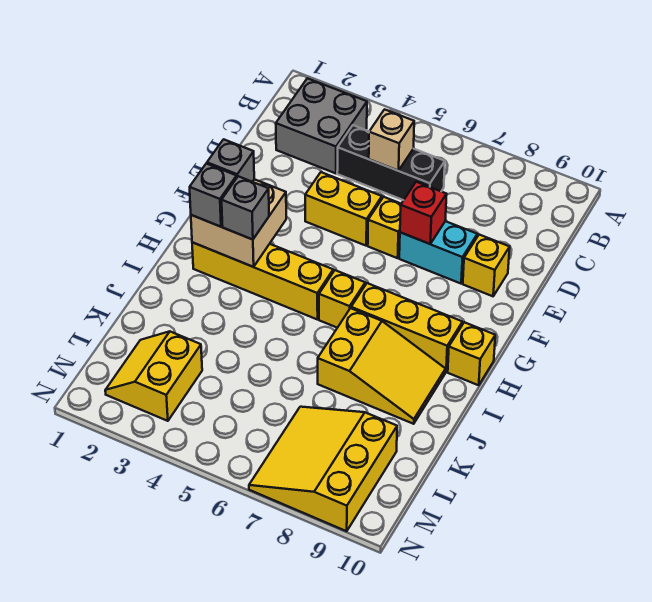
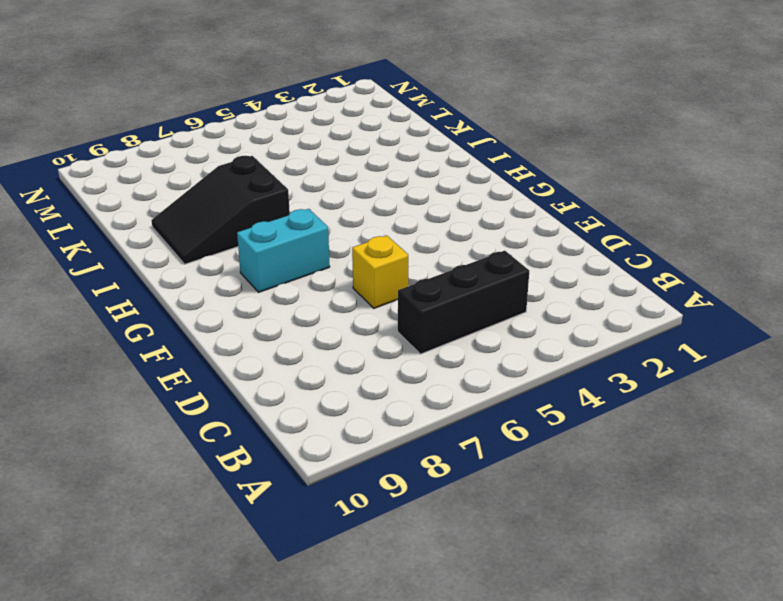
cyan brick G7:G8 level 1 -> cyan brick E7:E8 level 1
black slope I7:J9 level 1 top 7 -> yellow slope I7:J9 level 1 top 7
none -> grey brick B2:C3 level 1
none -> yellow brick E4:E5 level 1
none -> yellow brick E9 level 1

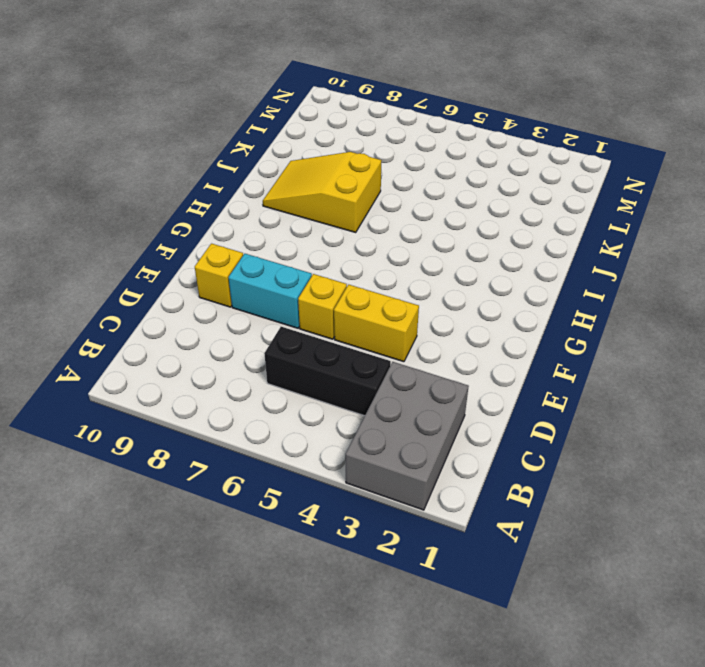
grey brick A2:C3 level 1 -> grey brick B2:C3 level 1
none -> yellow brick H2:H5 level 1
none -> yellow brick H6 level 1
none -> yellow brick H7:H9 level 1

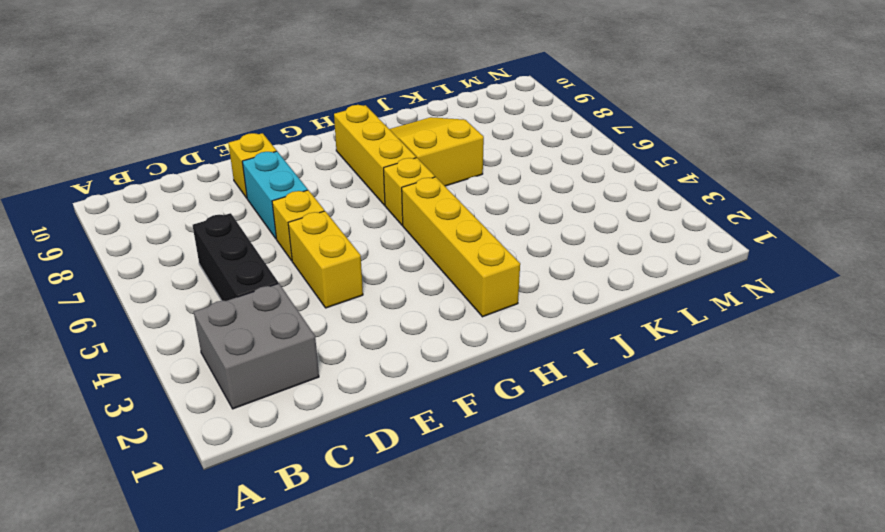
none -> yellow brick H10 level 1
none -> yellow slope L2:M3 level 1 top 3
none -> yellow slope L7:N9 level 1 top 9

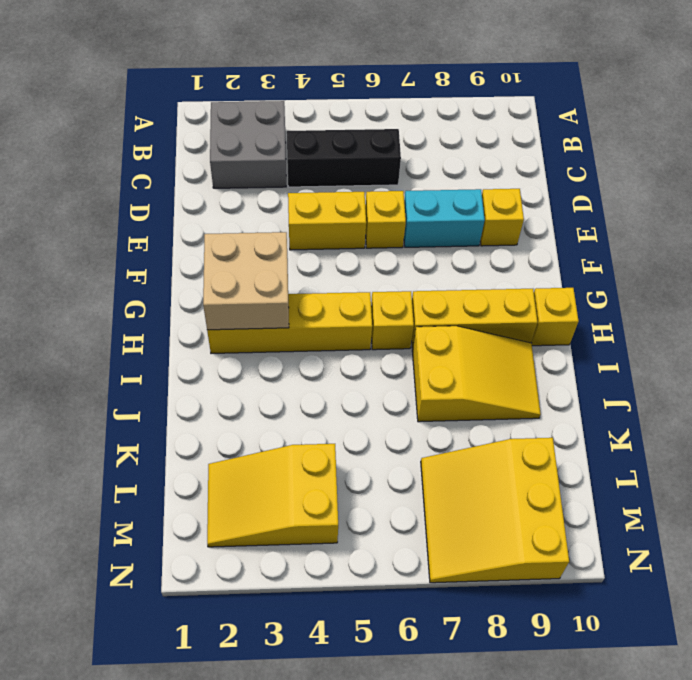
yellow slope L2:M4 level 1 top 4 -> yellow slope L2:M3 level 1 top 3
none -> tan brick C5 level 2
none -> red brick E7 level 2
none -> grey brick G2 level 3

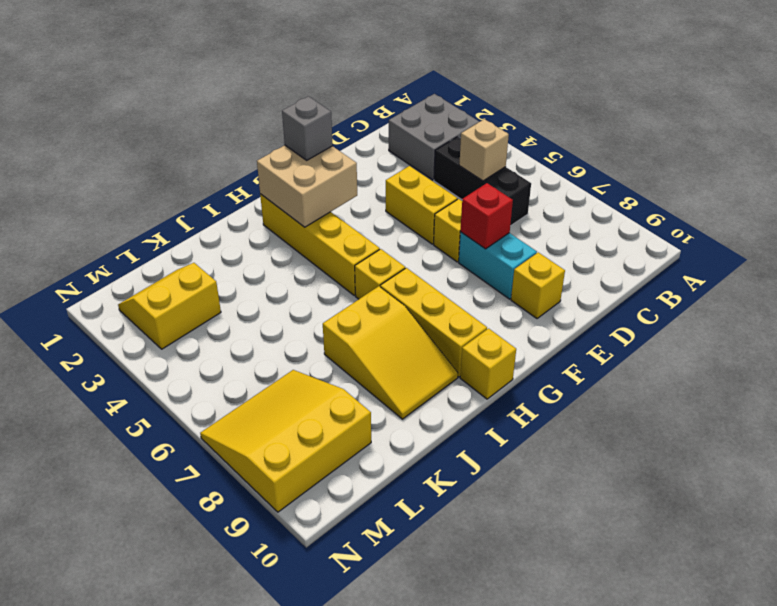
none -> grey brick H2 level 3
none -> grey brick H3 level 3

